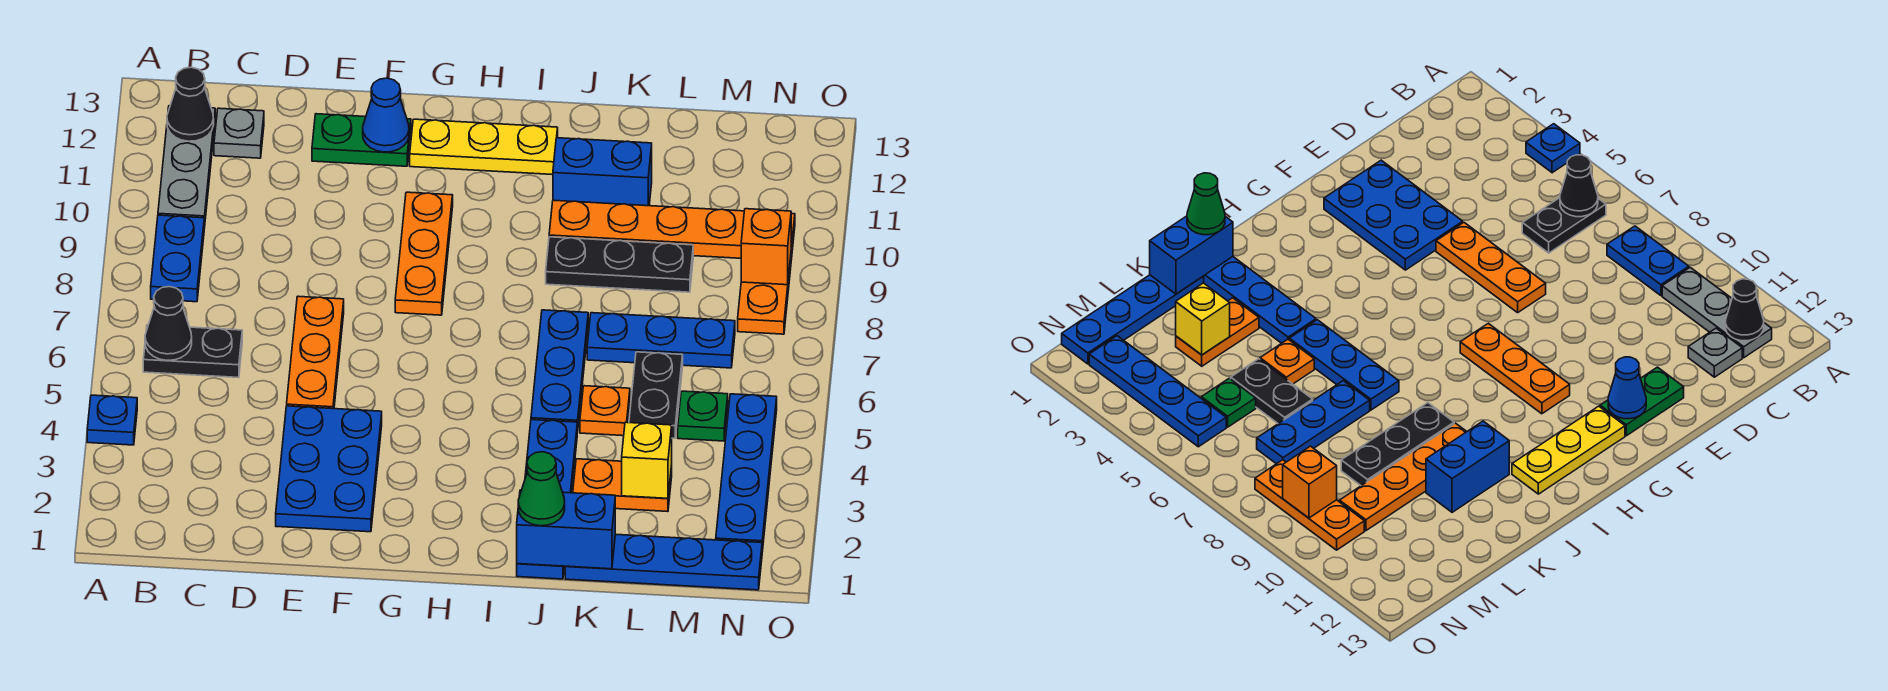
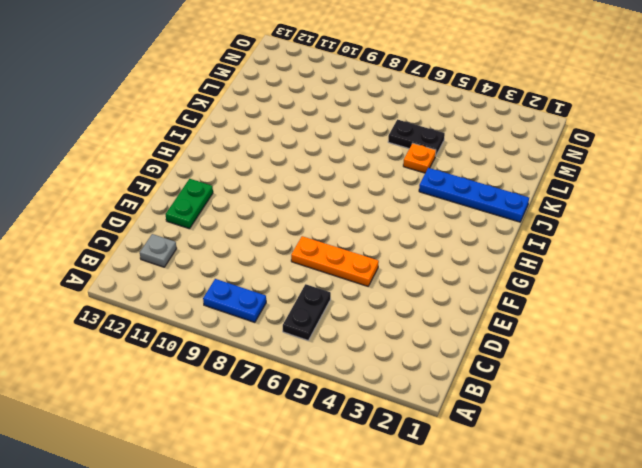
none -> blue plate A4 level 1
none -> grey plate B10:B12 level 1
none -> blue plate E2:F4 level 1
none -> orange plate G8:G10 level 1

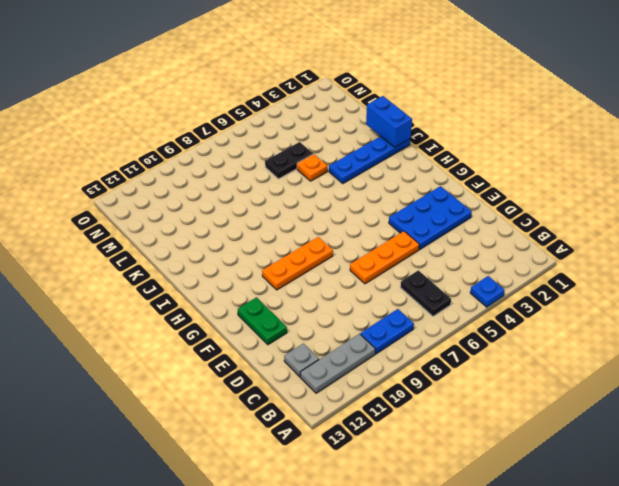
none -> yellow plate G12:I12 level 1
none -> blue plate J5:J7 level 1
none -> black plate J9:L9 level 1
none -> orange plate J10:M10 level 1

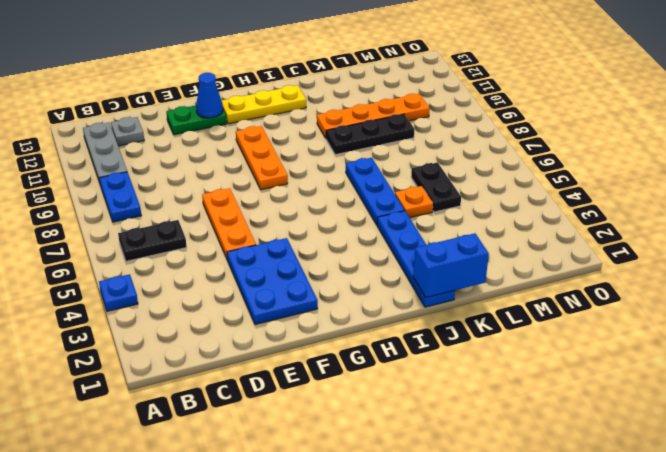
none -> blue brick J11:K11 level 1
none -> blue plate K1:N1 level 1
none -> orange plate K3:L3 level 1
none -> blue plate K7:M7 level 1

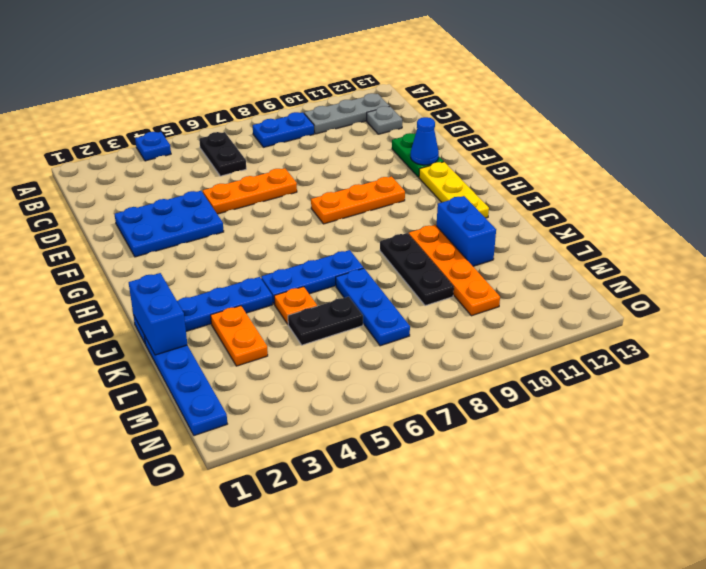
none -> green plate M5 level 1
none -> blue plate N2:N5 level 1
none -> orange plate N8:N10 level 1
none -> black cone B6 level 2

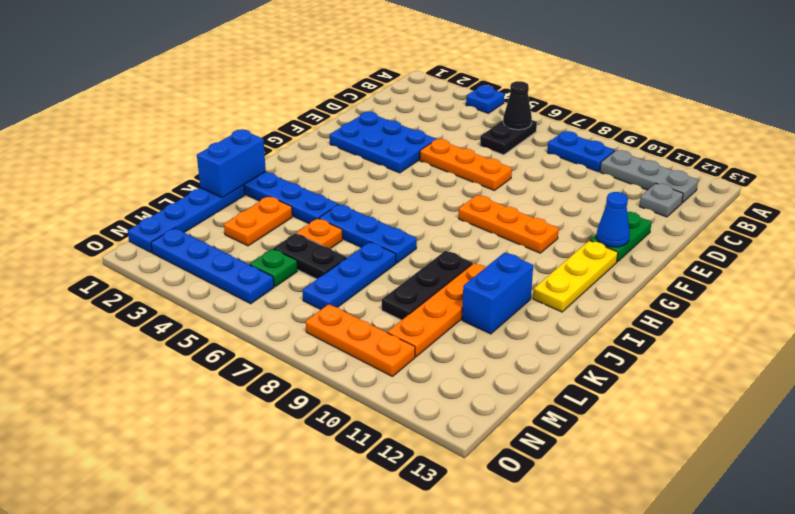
none -> black cone B12 level 2
none -> yellow brick L3 level 2
none -> orange brick N9 level 2
none -> green cone J1 level 3

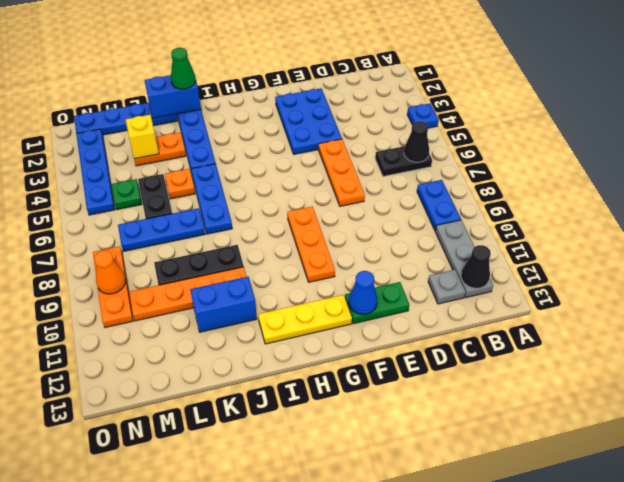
orange cone N9 level 2 -> orange brick N9 level 2

